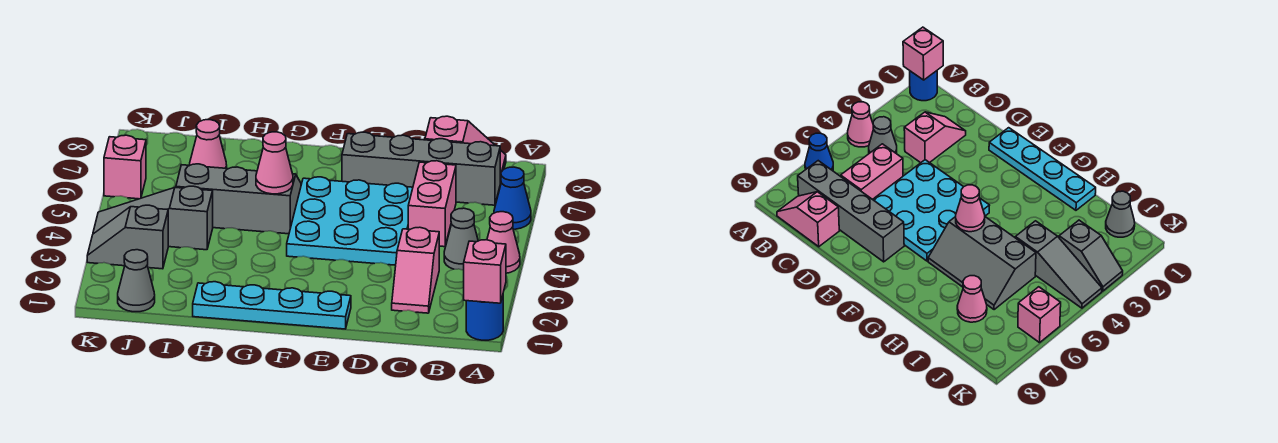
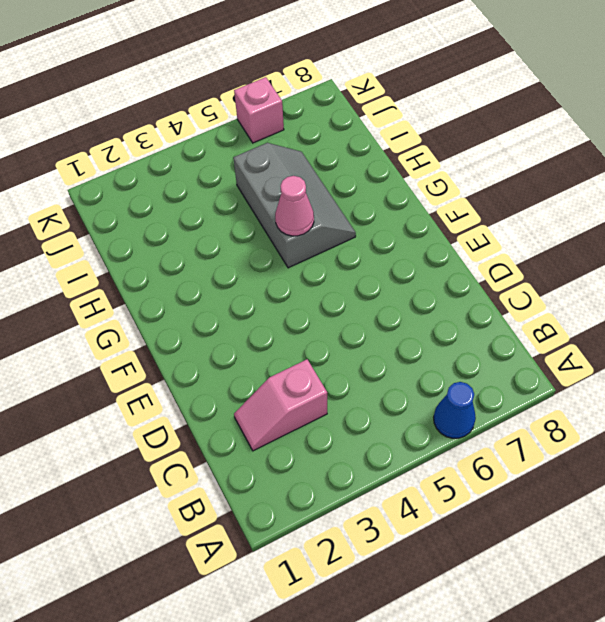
none -> blue round brick A1 level 1
none -> pink cone A4 level 1
none -> grey cone B4 level 1

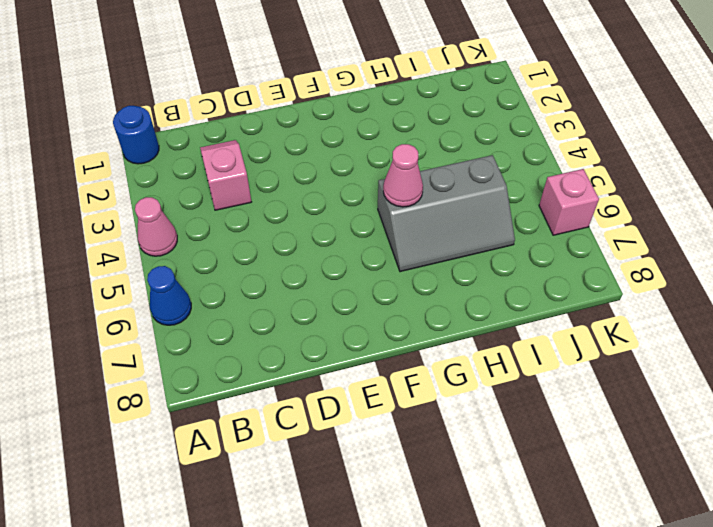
none -> grey cone B4 level 1
none -> grey brick B7:E7 level 1
none -> pink slope B8:C8 level 1 top C

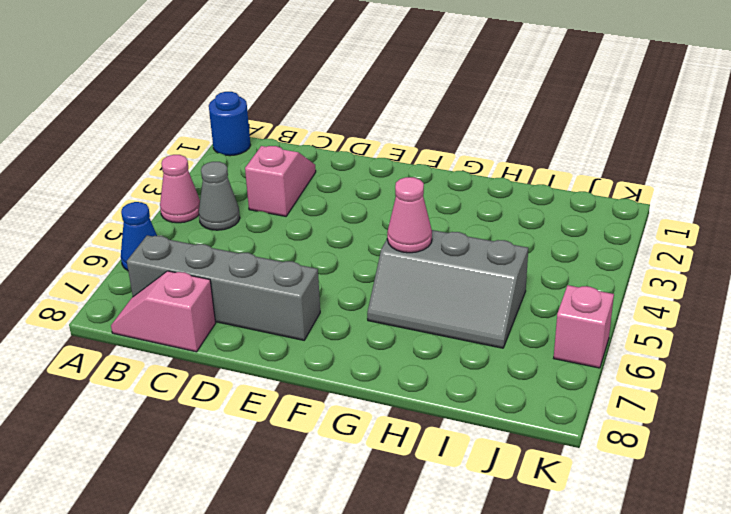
none -> pink brick C5:C6 level 1
none -> cyan plate D4:F6 level 1
none -> cyan plate E1:H1 level 1

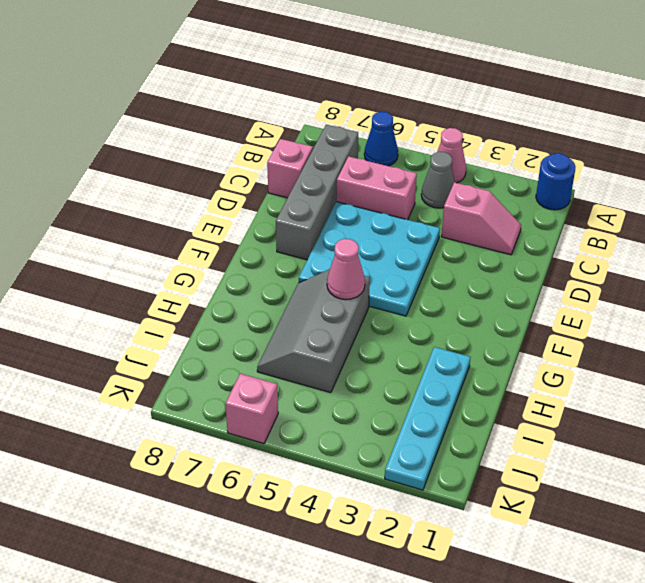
cyan plate H2:K2 level 1 -> cyan plate E1:H1 level 1
none -> grey slope I4:K4 level 1 top I
none -> pink cone I7 level 1
none -> grey cone J1 level 1

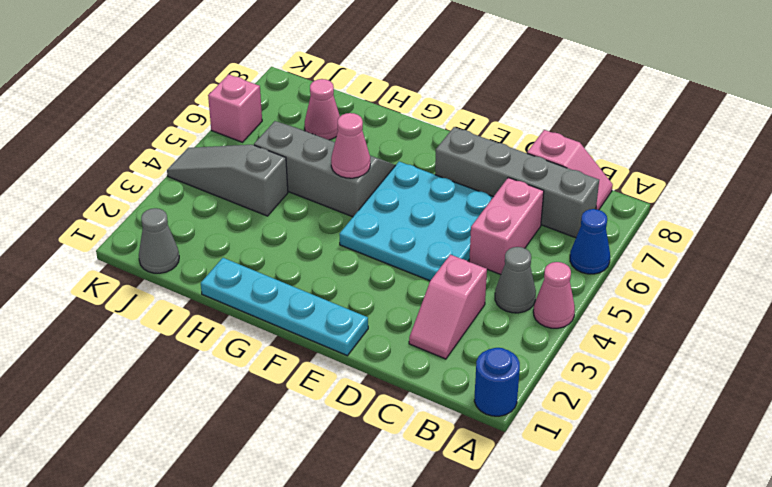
none -> grey slope J3:K3 level 1 top J
none -> pink brick A1 level 2

